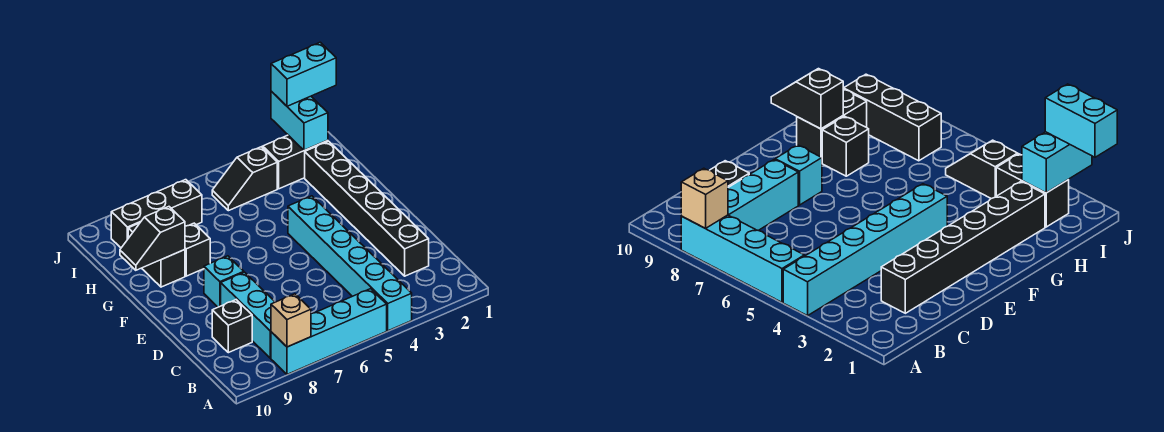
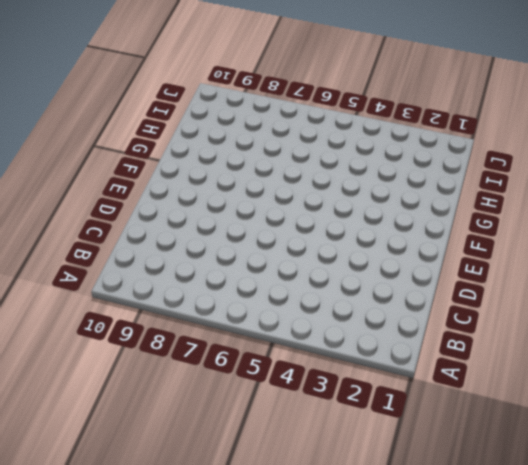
none -> cyan brick A4:F4 level 1
none -> cyan brick A5:A8 level 1
none -> cyan brick B8:D8 level 1

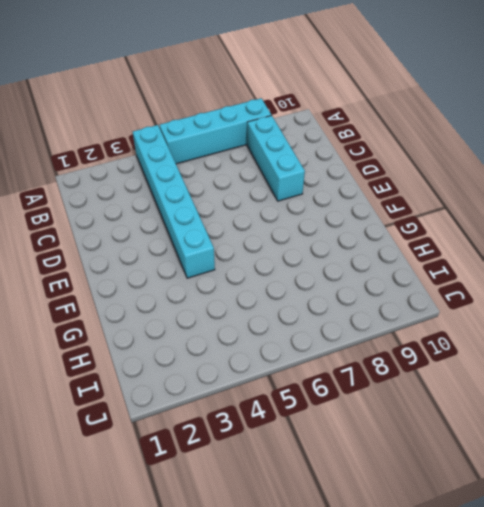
none -> black brick C2:H2 level 1
none -> black brick C9 level 1
none -> cyan brick E8 level 1

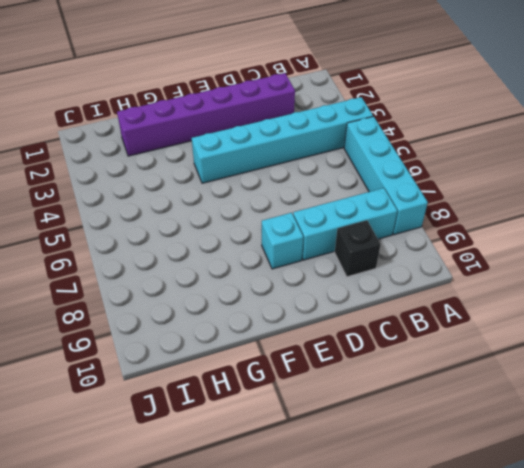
purple brick C2:H2 level 1 -> black brick C2:H2 level 1
none -> black brick G8 level 1
none -> black brick G9:H9 level 1
none -> black brick I2:I3 level 1

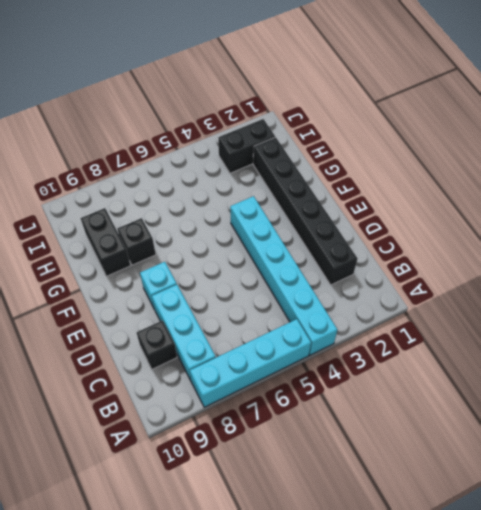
none -> black slope I4:I5 level 1 top 4
none -> black brick I7:I9 level 1
none -> tan brick A8 level 2

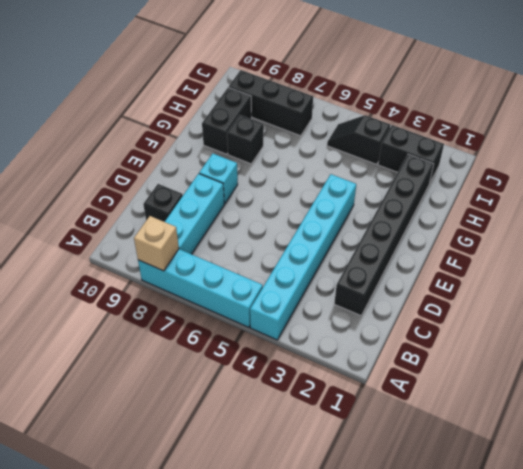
none -> black slope G9:G10 level 2 top 9
none -> cyan brick I2:J2 level 2
none -> cyan brick J1:J2 level 3

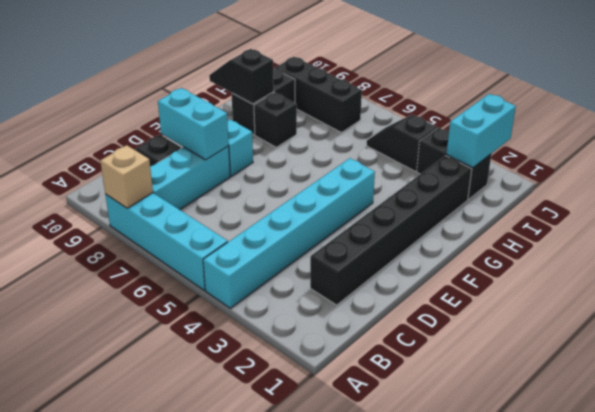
cyan brick D8:D9 level 2 -> cyan brick J1:J2 level 3

